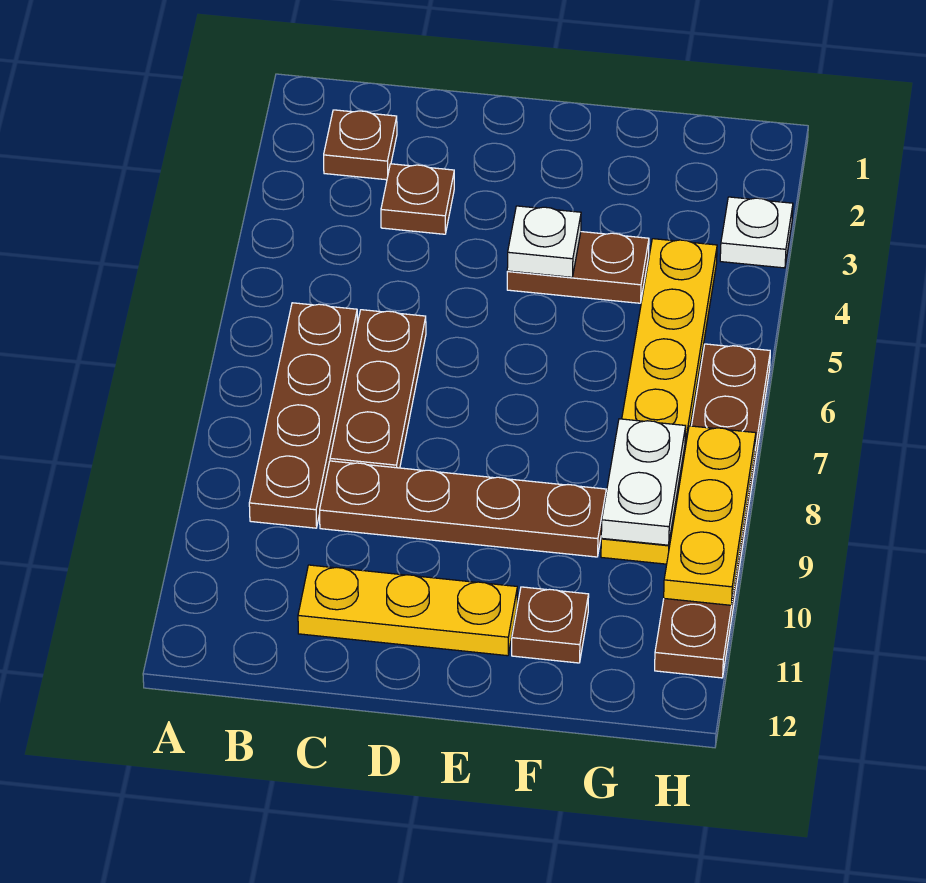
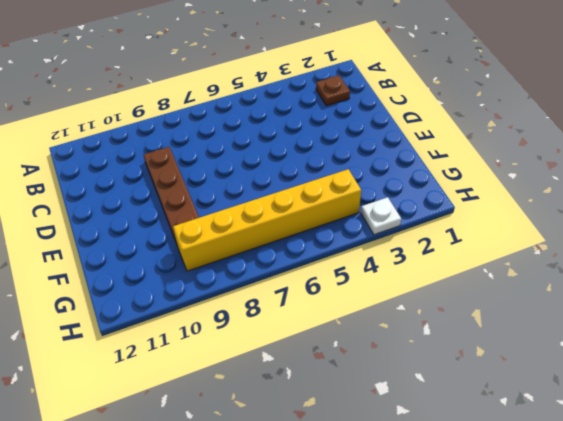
yellow brick G4:G9 level 1 -> yellow plate G4:G9 level 1
none -> brown plate B6:B9 level 1
none -> brown plate C3 level 1
none -> brown plate C6:C8 level 1

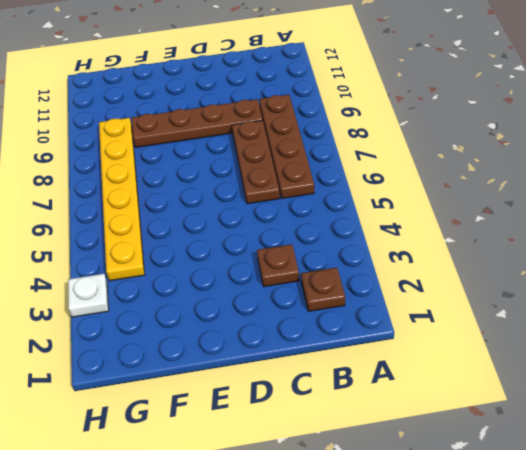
none -> yellow plate C11:E11 level 1
none -> brown plate E4:F4 level 1
none -> brown plate F11 level 1

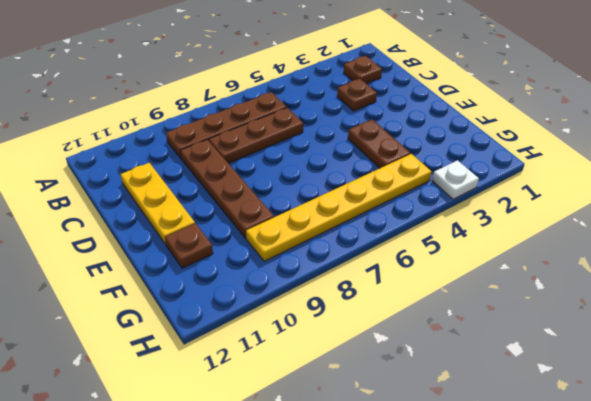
none -> brown plate H6:H11 level 1
none -> white plate E4 level 2
none -> white plate G8:G9 level 2

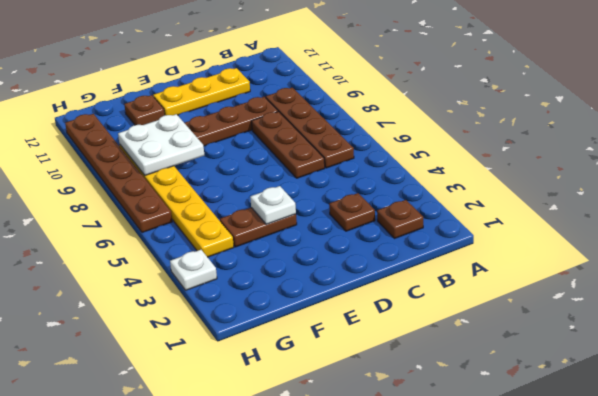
white plate F8:G9 level 2 -> white plate G8:G9 level 2
none -> yellow plate H8:H10 level 2

